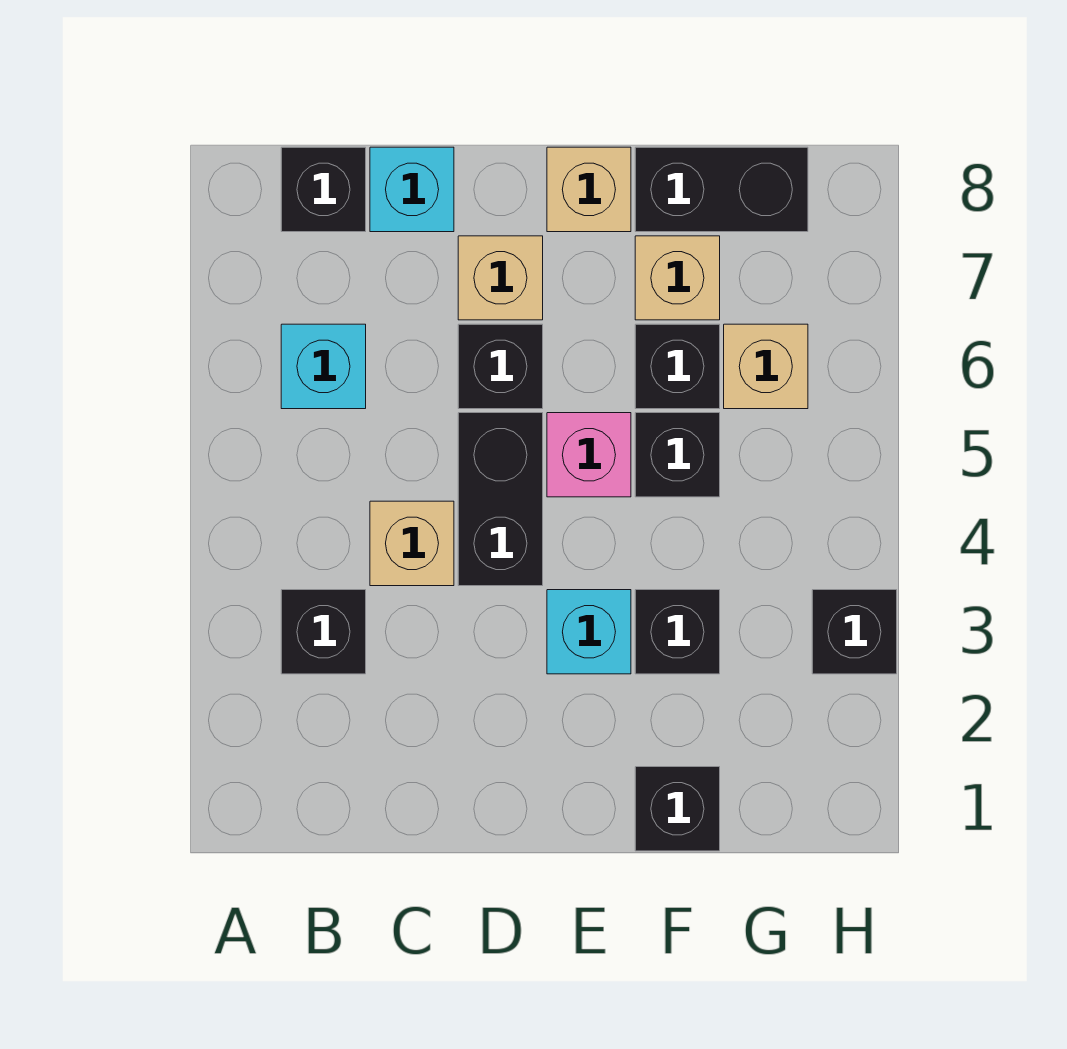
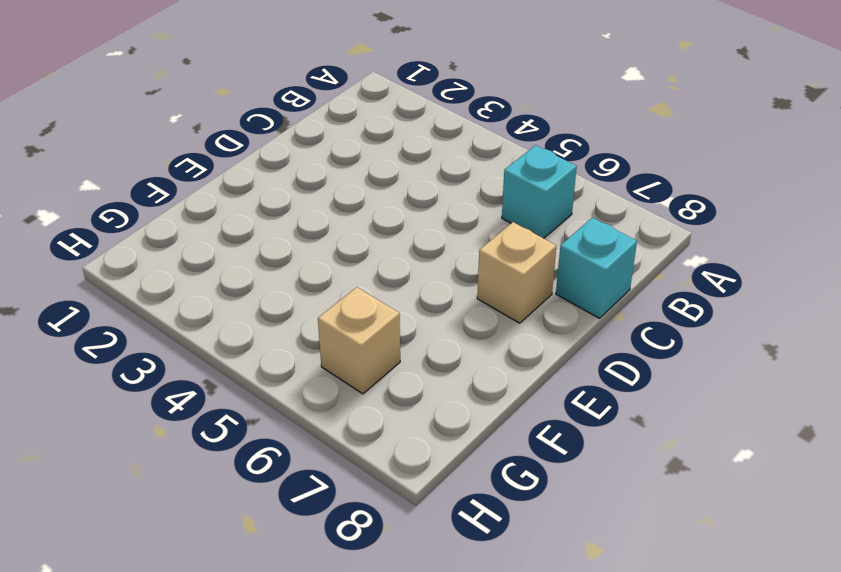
none -> black brick B3 level 1
none -> black brick B8 level 1
none -> tan brick C4 level 1

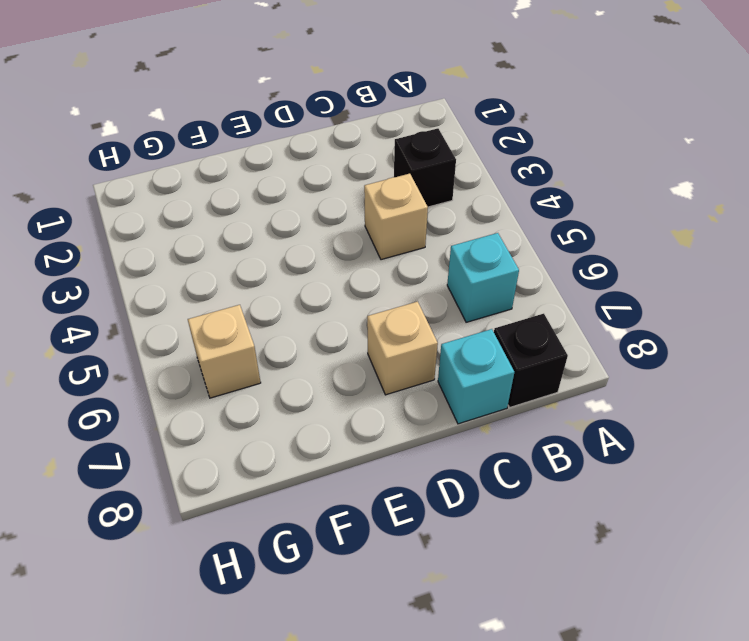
none -> black brick D4:D5 level 1
none -> black brick D6 level 1
none -> cyan brick E3 level 1

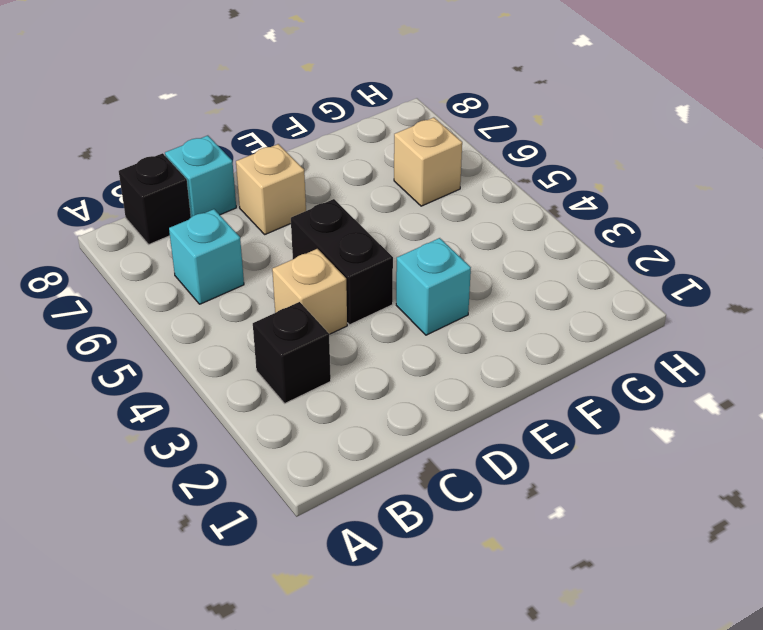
none -> black brick D6 level 1
none -> pink brick E5 level 1
none -> tan brick E8 level 1

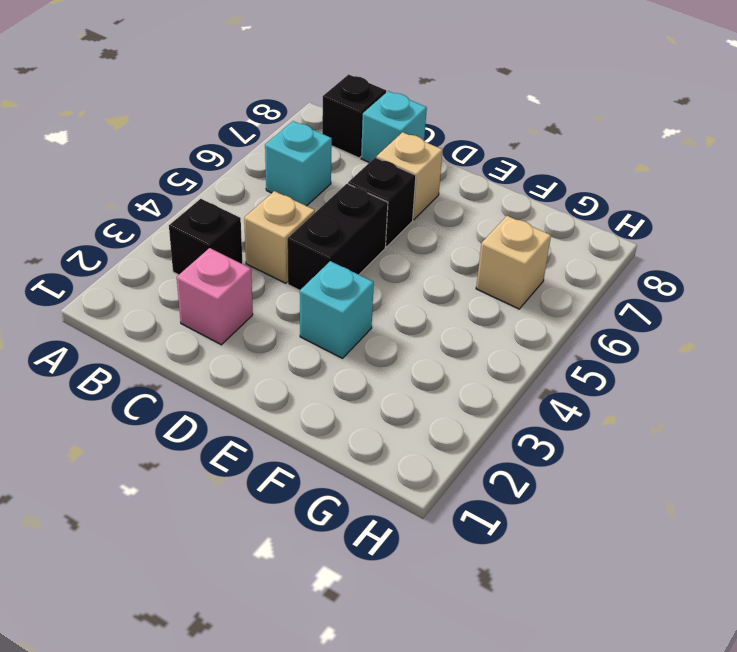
pink brick C2 level 1 -> pink brick E5 level 1
none -> tan brick E8 level 1
none -> black brick F1 level 1
none -> black brick F3 level 1

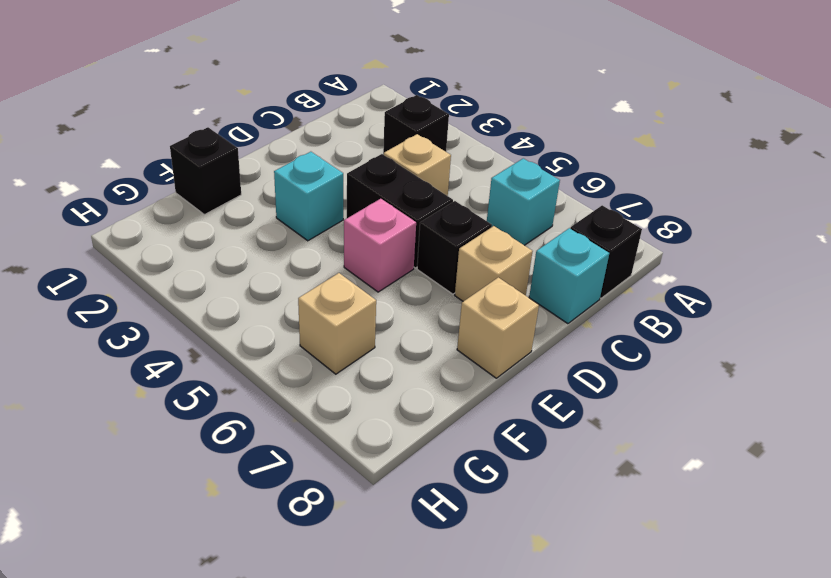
none -> black brick F3 level 1
none -> black brick F5 level 1
none -> black brick F6 level 1

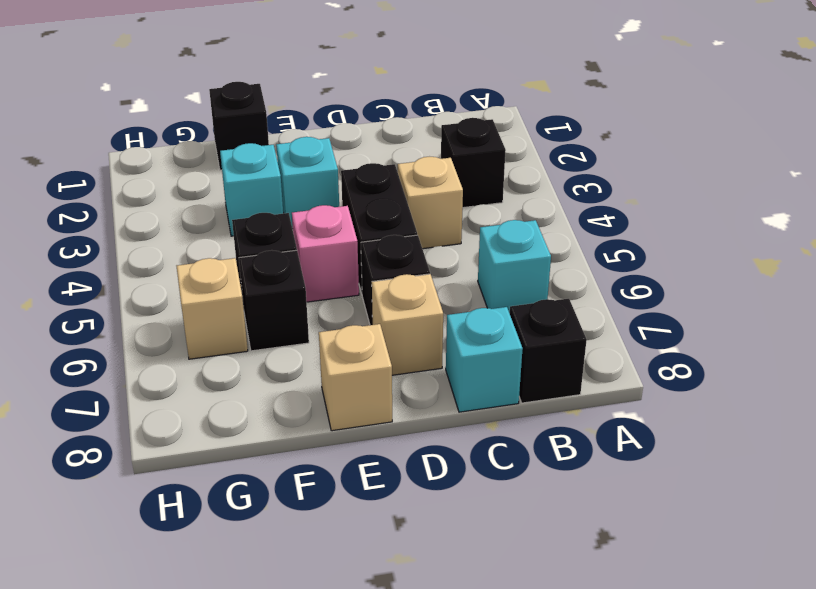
cyan brick F3 level 1 -> black brick F3 level 1
none -> tan brick F7 level 1
none -> black brick F8:G8 level 1
none -> black brick H3 level 1

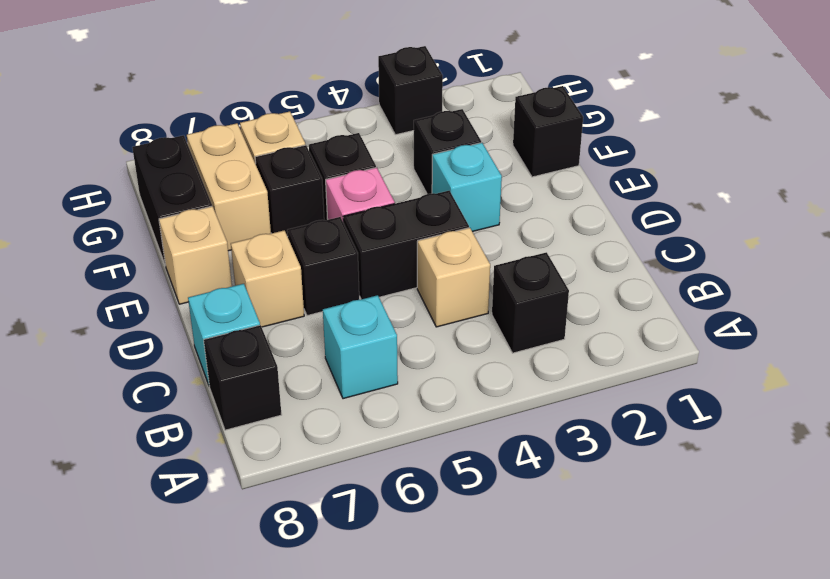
tan brick F7:G7 level 1 -> tan brick F7 level 1

